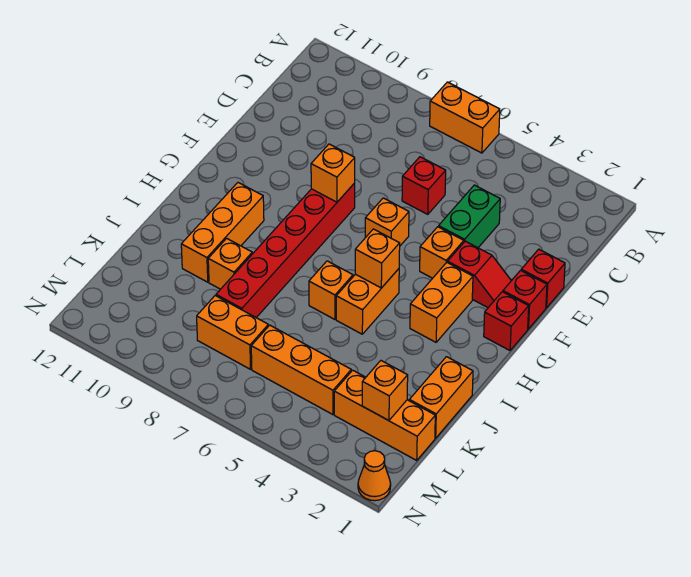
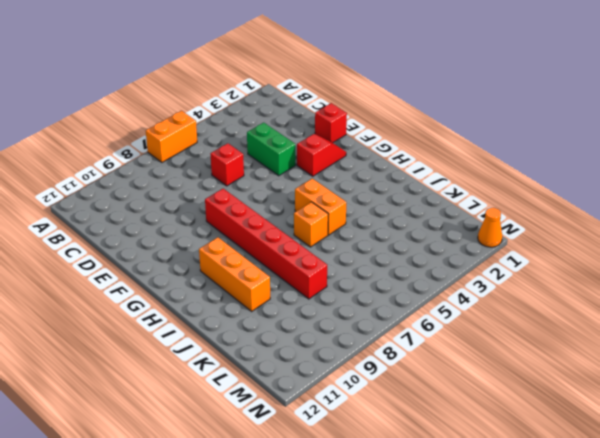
none -> red brick F1 level 1
none -> orange brick F4 level 1
none -> orange brick F6 level 1

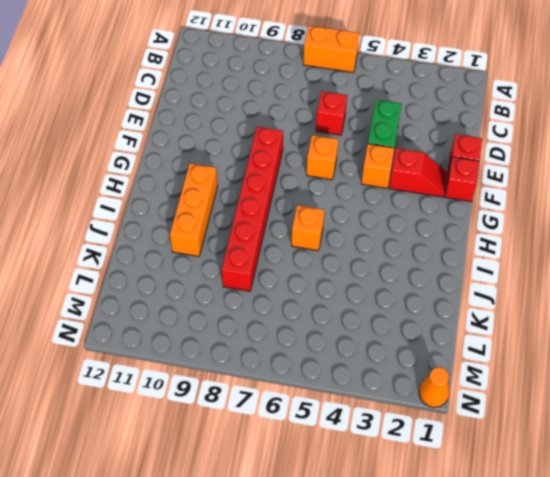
none -> red brick G1 level 1
none -> orange brick G3:H3 level 1
none -> orange brick H5:I5 level 1

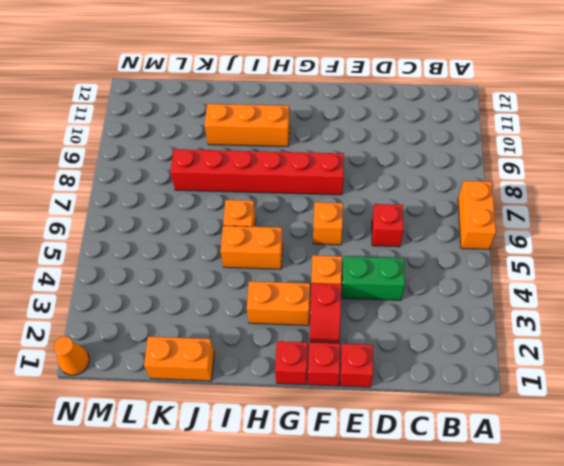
none -> orange brick J9 level 1
none -> orange brick L1:L3 level 1
none -> orange brick L4:L6 level 1

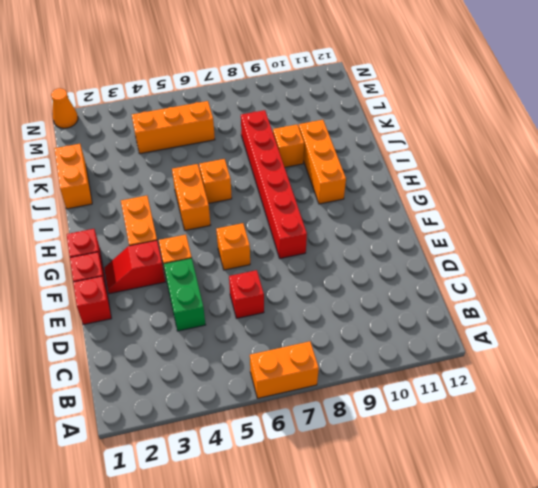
none -> orange brick L1:L3 level 1
none -> orange brick L7:L8 level 1
none -> orange brick F8 level 2

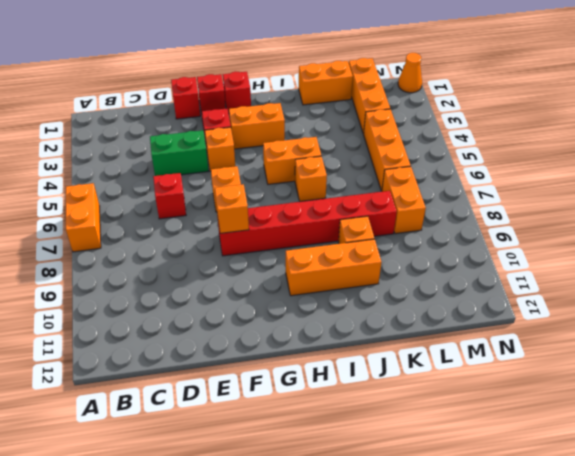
none -> orange brick H5 level 2
none -> orange brick L2 level 2

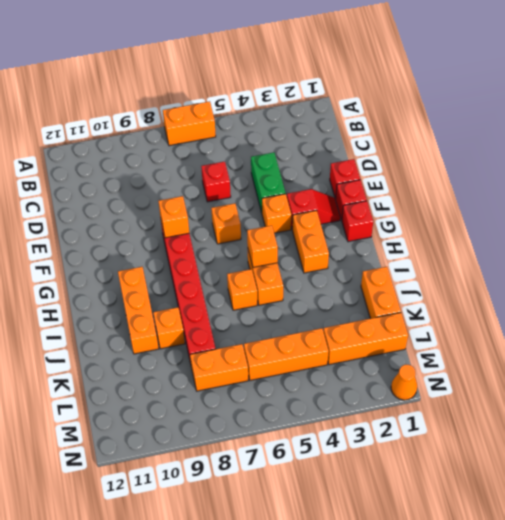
none -> orange brick L2 level 2

